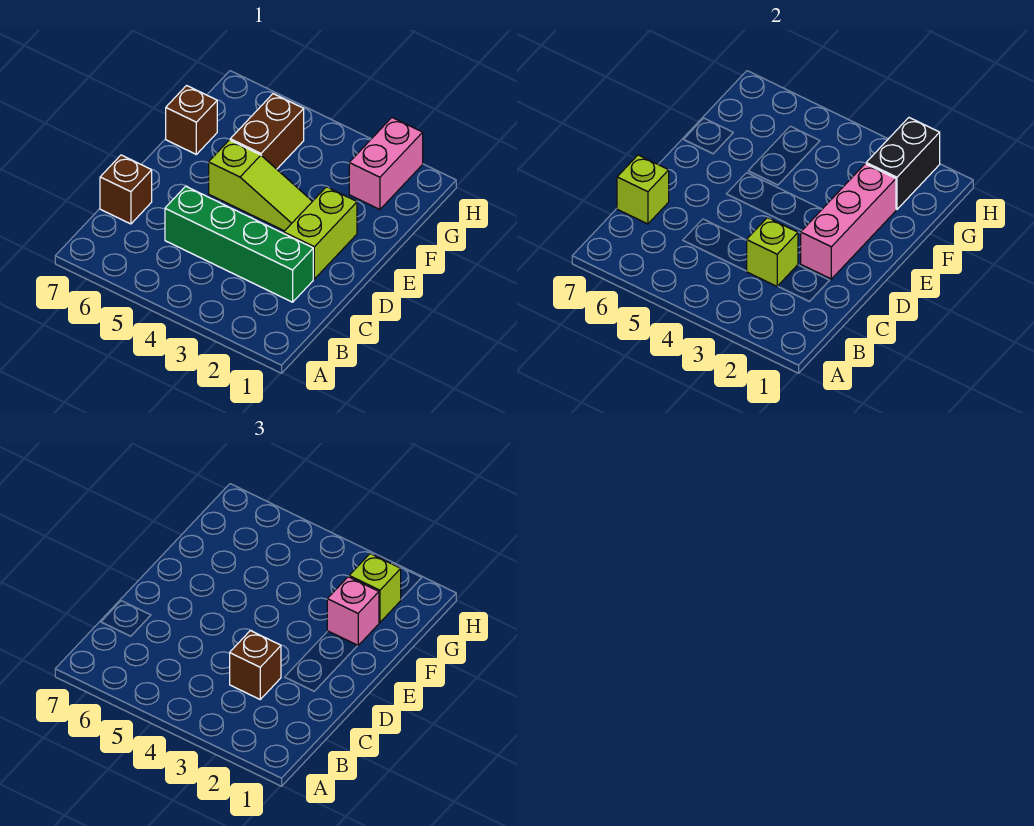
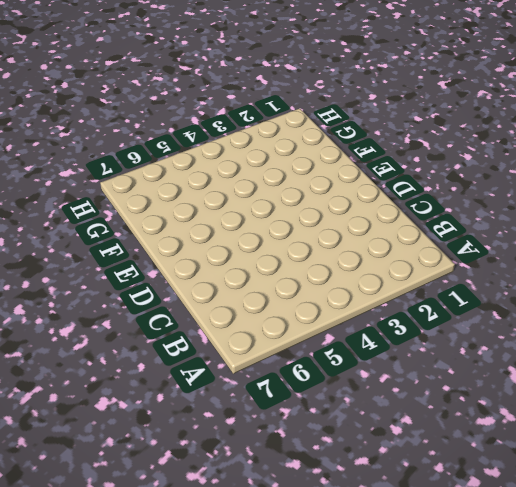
none -> green brick C2:C5 level 1
none -> brown brick C7 level 1
none -> lime brick D2:E2 level 1

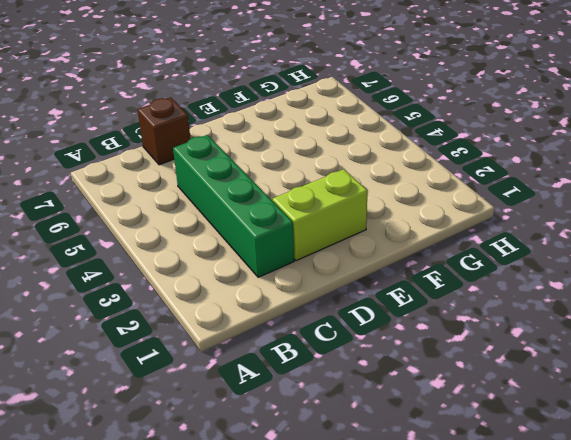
none -> lime slope E3:E5 level 1 top 5
none -> brown brick F5:G5 level 1
none -> brown brick F7 level 1

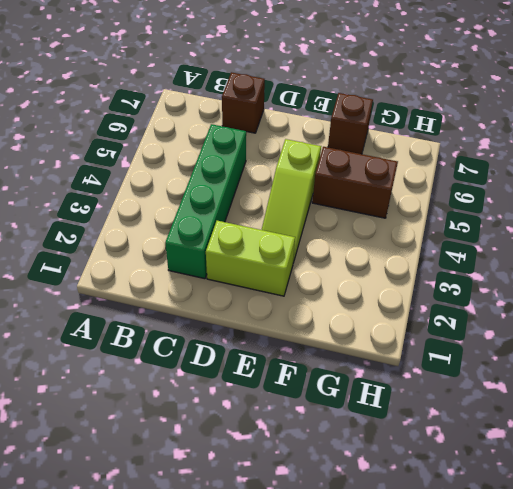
none -> pink brick G2:H2 level 1
none -> lime brick C3 level 2
none -> lime brick C7 level 2

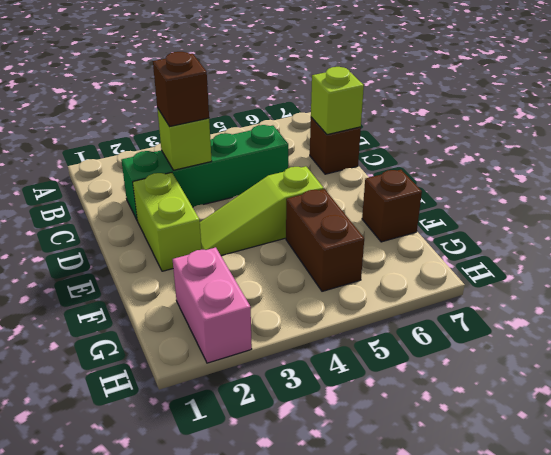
none -> pink brick D2:F2 level 2
none -> black brick G2:H2 level 2
none -> pink brick F2 level 3

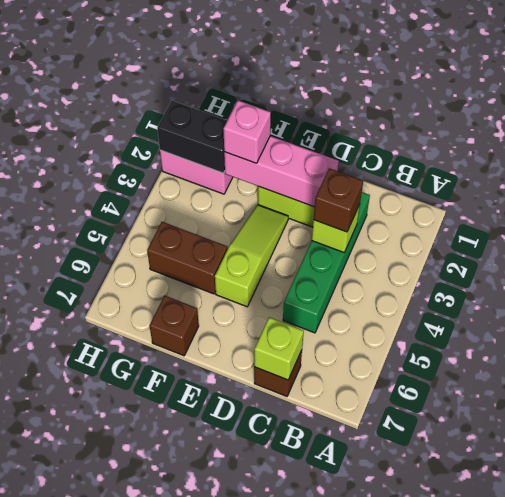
none -> lime brick G2 level 3

